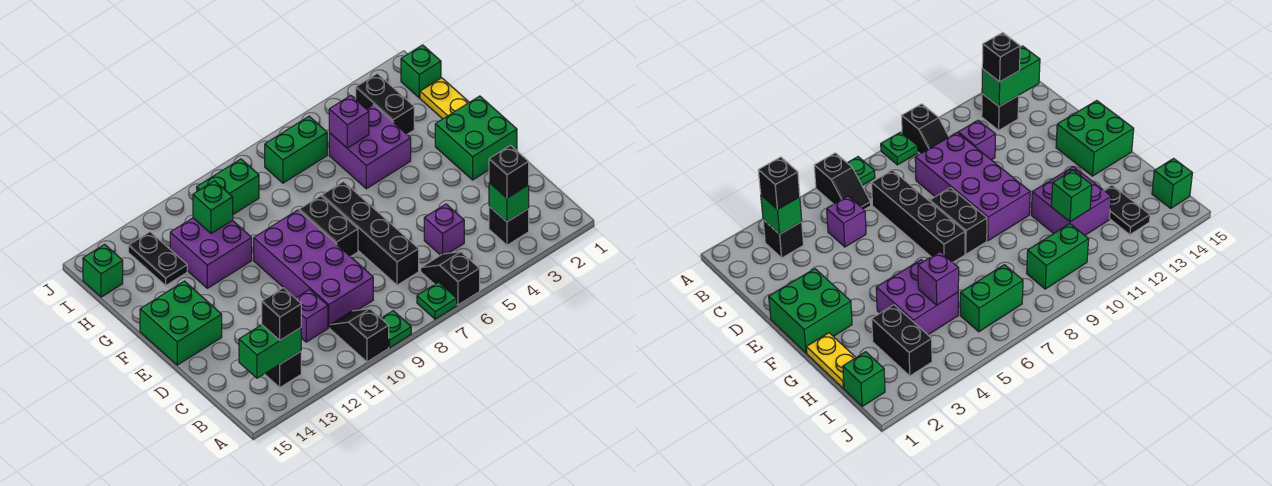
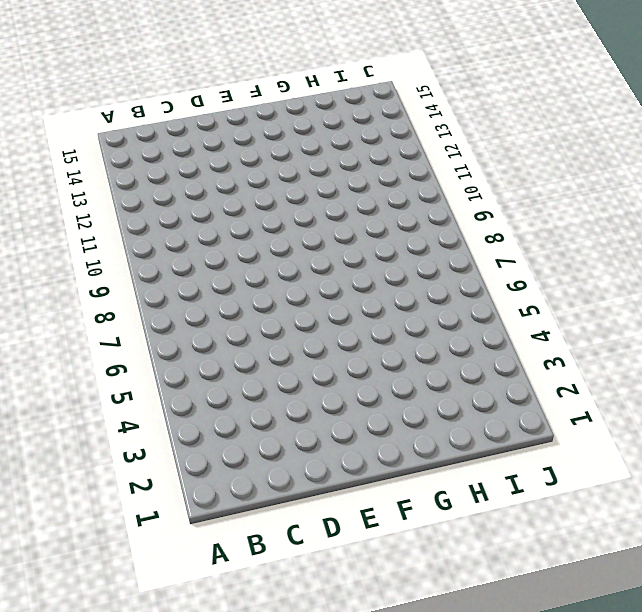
none -> black slope A6:B6 level 1 top A
none -> green plate A7 level 1
none -> green plate A9 level 1

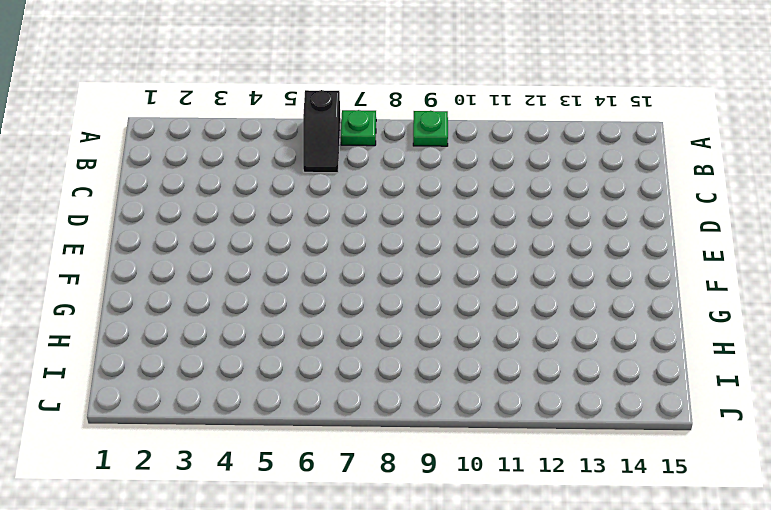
none -> black slope A10:B10 level 1 top A
none -> black brick B3 level 1
none -> black brick B13 level 1

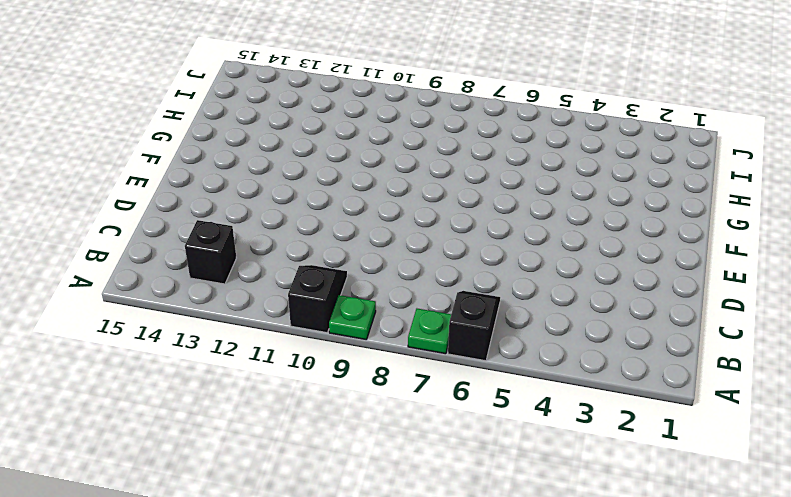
none -> black brick B3 level 1
none -> purple brick C5 level 1
none -> black brick C7:F7 level 1

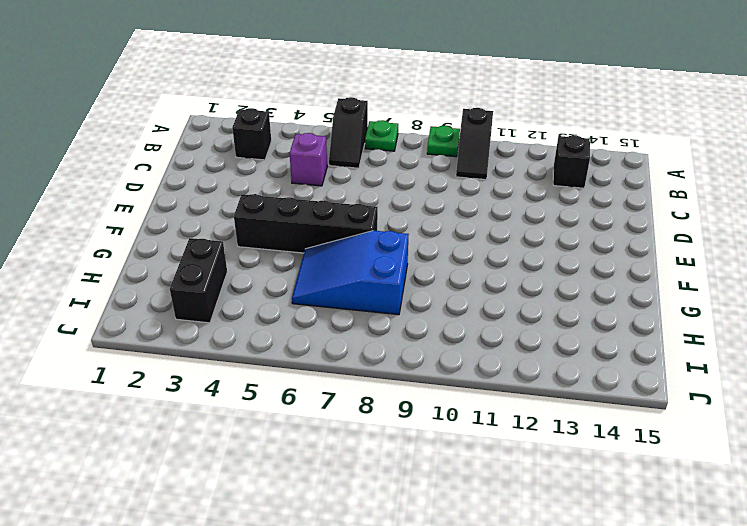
black brick F4:F7 level 1 -> black brick C7:F7 level 1
blue slope G6:H8 level 1 top 8 -> none
none -> purple brick C9:F10 level 1
none -> purple brick C11 level 1
none -> green brick E1:F2 level 1

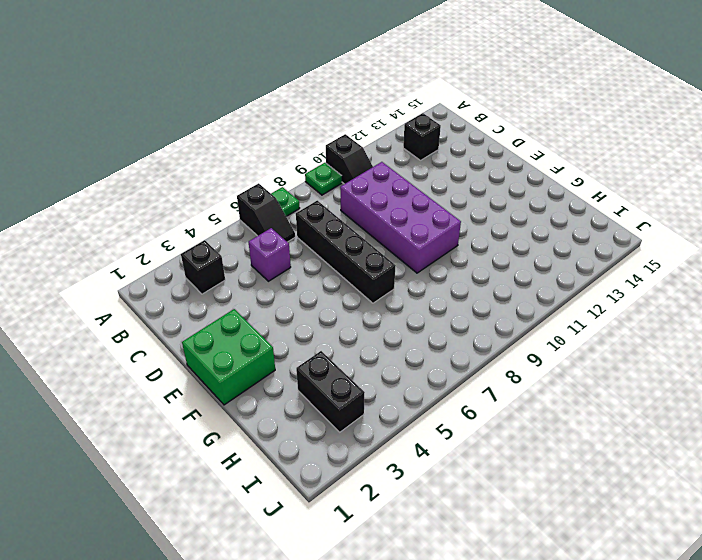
none -> purple brick C11 level 1
none -> black brick E8:F8 level 1
none -> green brick E14:F15 level 1

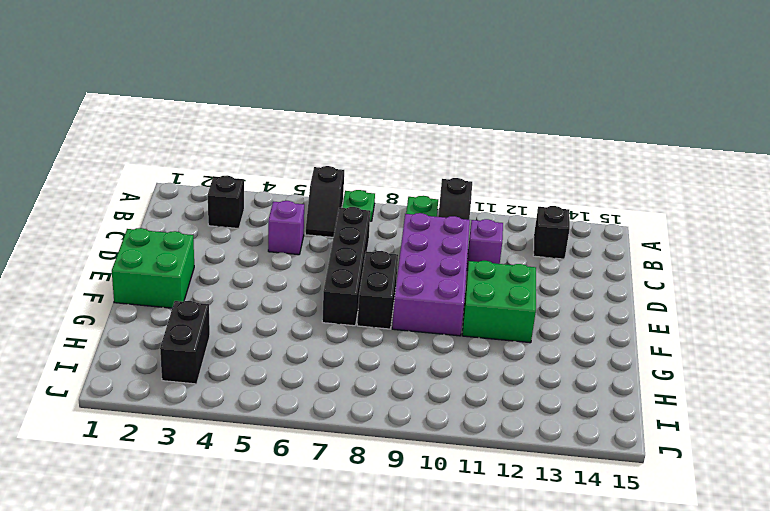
green brick E11:F12 level 1 -> green brick E14:F15 level 1
none -> yellow plate G1:H1 level 1
none -> purple brick G4:H5 level 1
none -> purple brick G11:H12 level 1

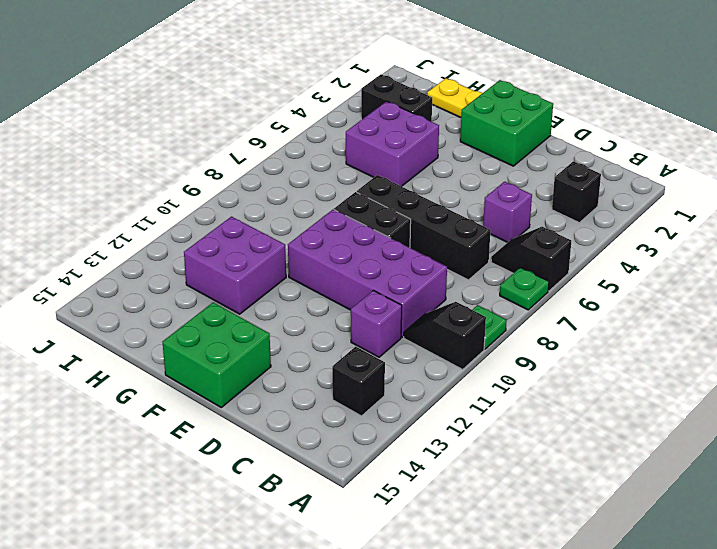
none -> black plate H13:I13 level 1
none -> green brick I1 level 1
none -> green brick I6:I7 level 1

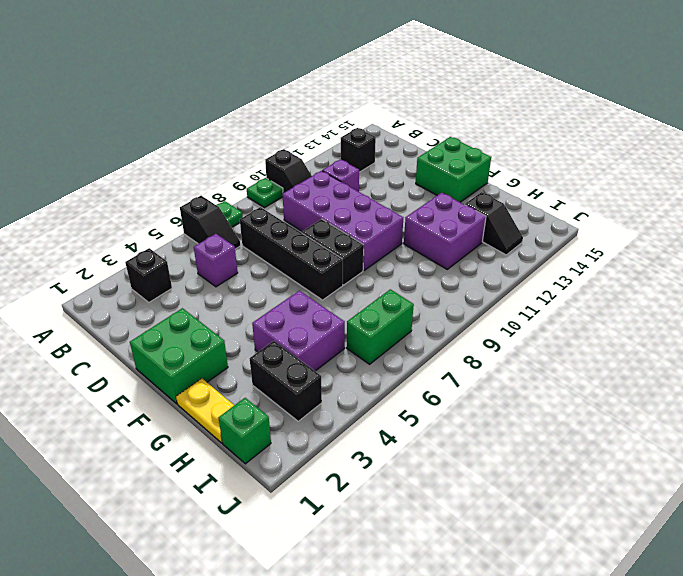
black slope H13:I13 level 1 top H -> black plate H13:I13 level 1
none -> green brick I9:I10 level 1
none -> green brick I15 level 1
none -> green brick B3 level 2

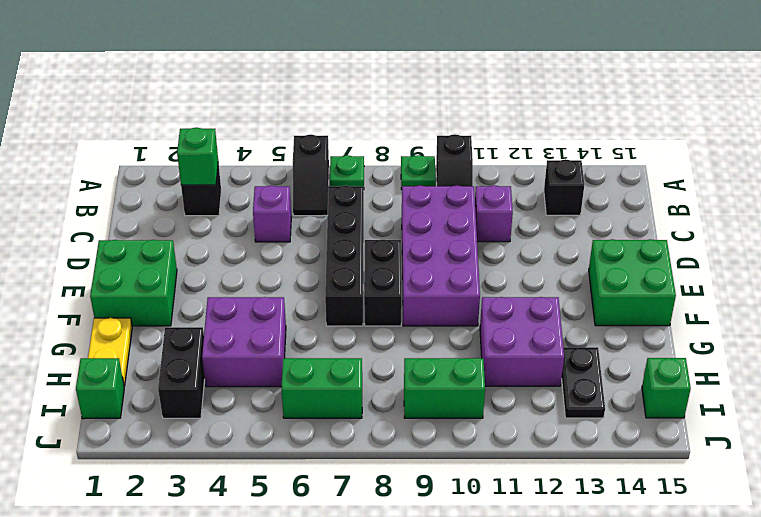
none -> green brick B13:B14 level 2
none -> purple brick H5 level 2
none -> green brick H11 level 2

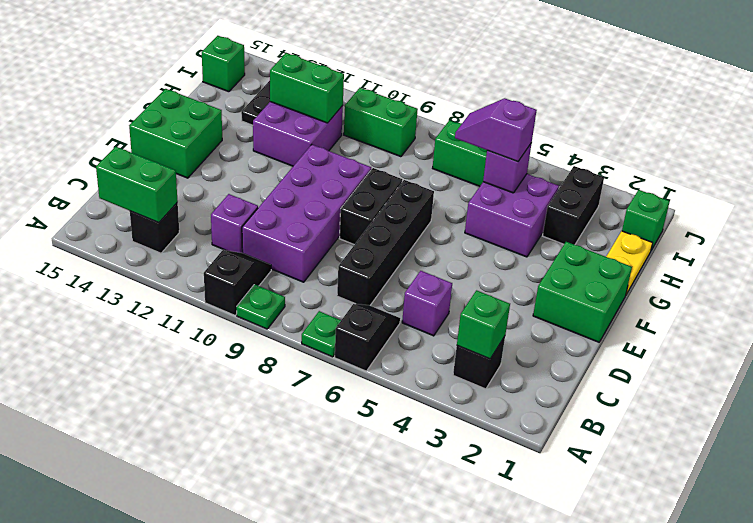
purple slope H5:H6 level 3 top 5 -> none
green brick H11:H12 level 2 -> green brick H11 level 2
none -> black brick B3 level 3
none -> black brick B13 level 3

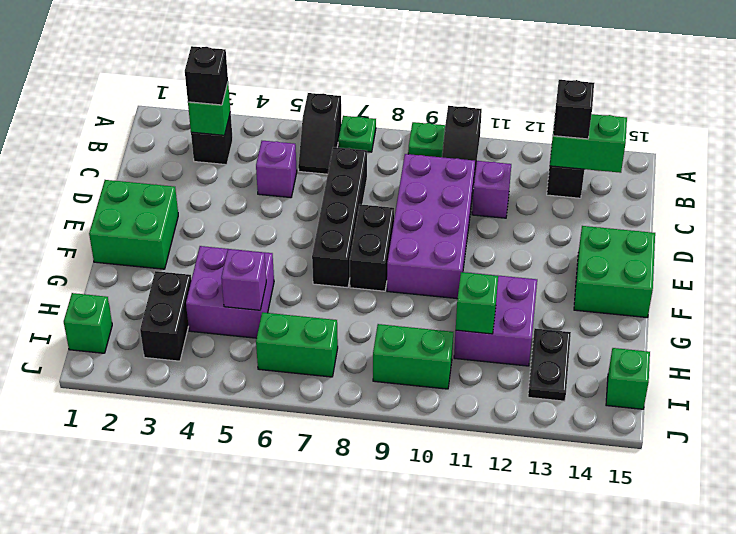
none -> yellow plate G1:H1 level 1

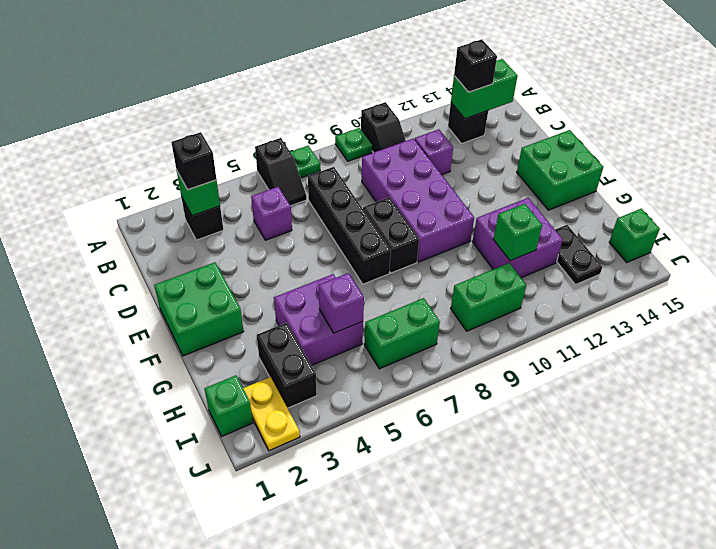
yellow plate I2:J2 level 1 -> yellow plate G1:H1 level 1

